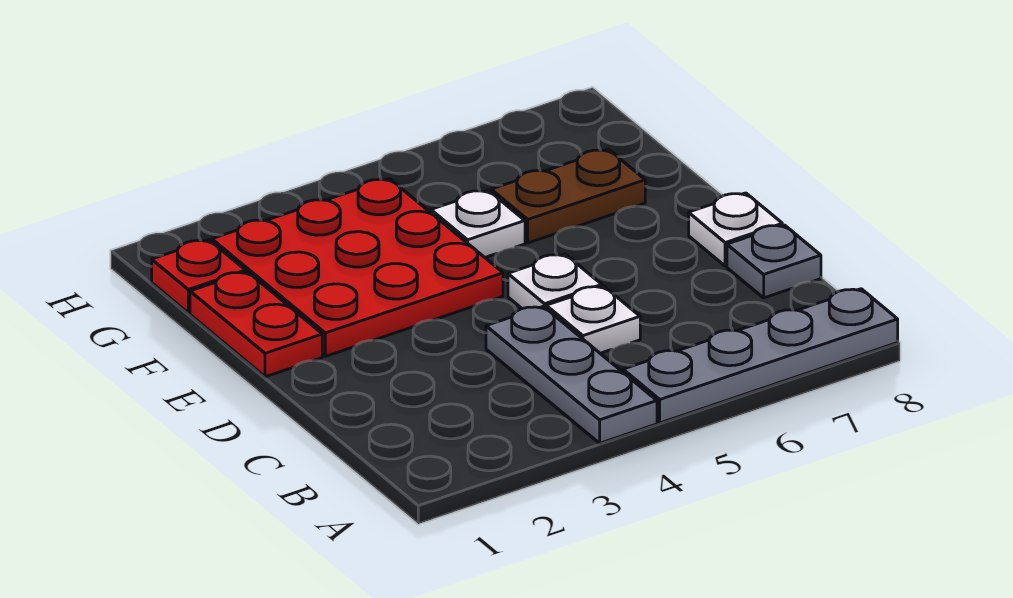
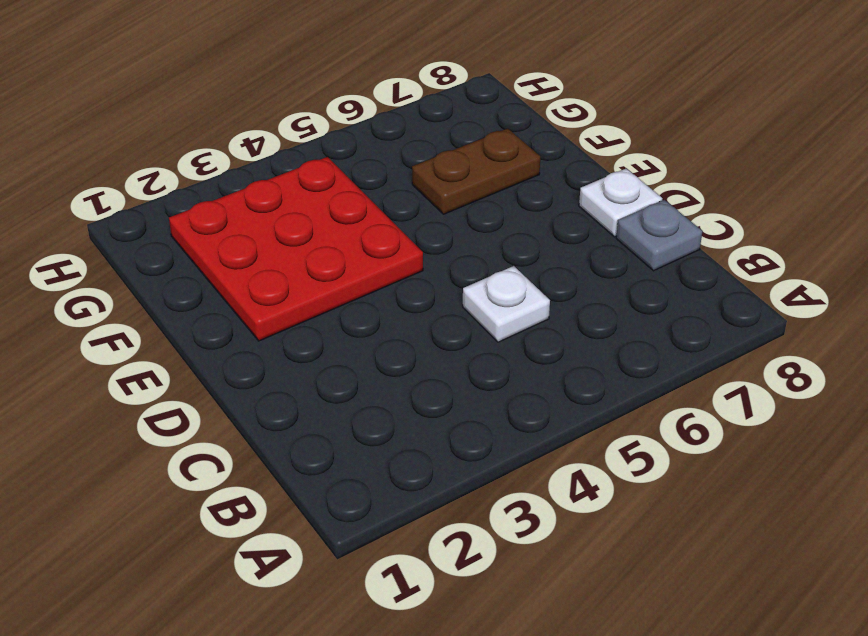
none -> grey plate A4:C4 level 1
none -> grey plate A5:A8 level 1

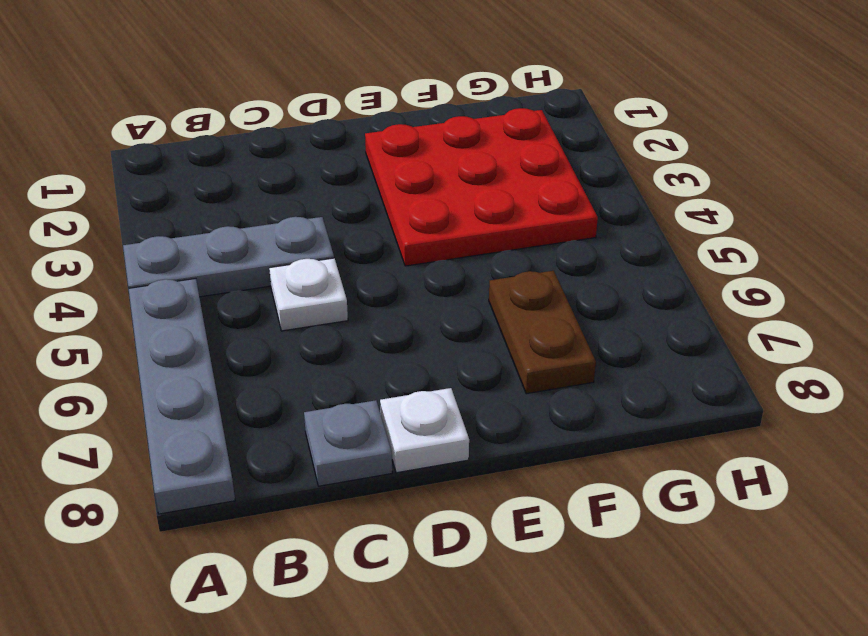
none -> white plate D5 level 1
none -> red plate E1:F1 level 1

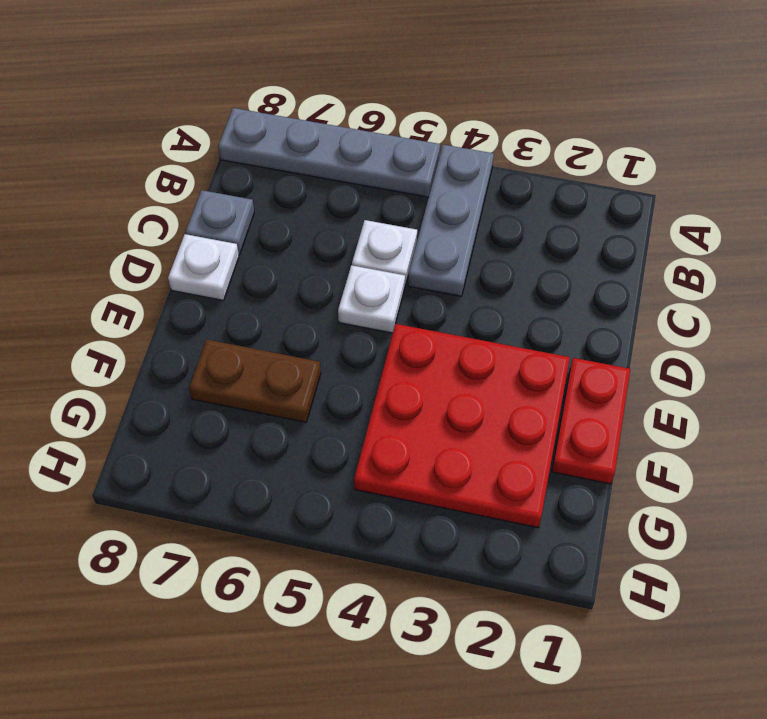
none -> white plate F5 level 1
none -> red plate G1 level 1

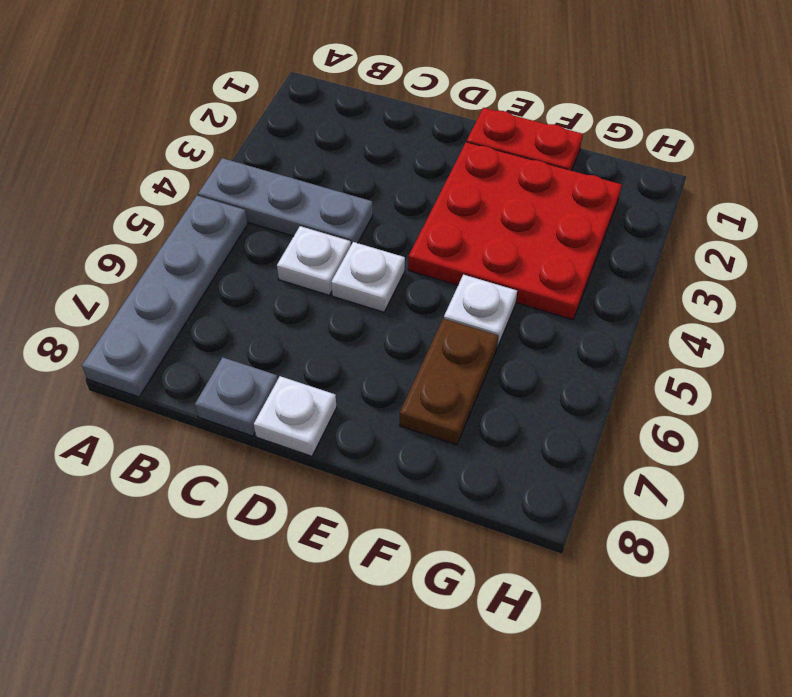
none -> red plate G1 level 1

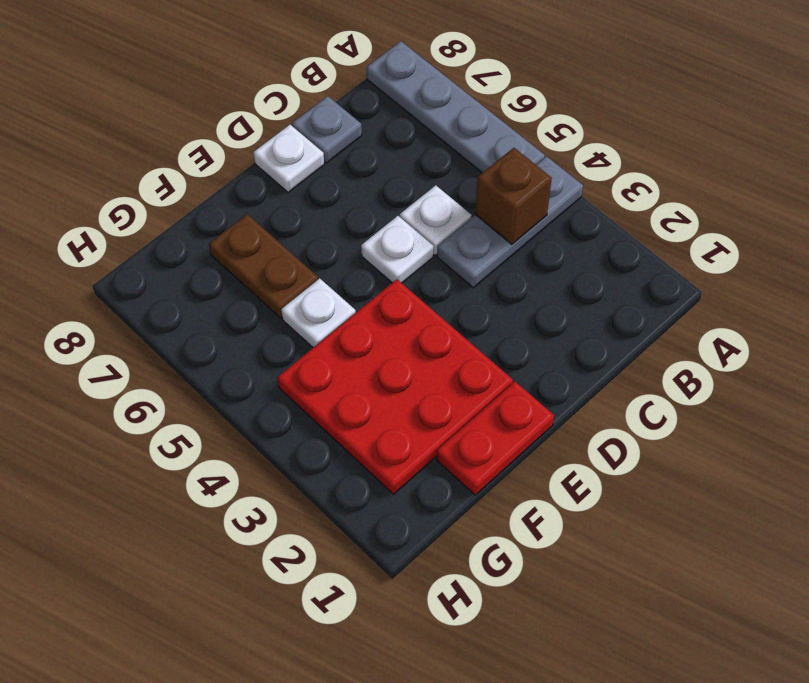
brown brick B4 level 2 -> none
none -> red plate G1 level 1

